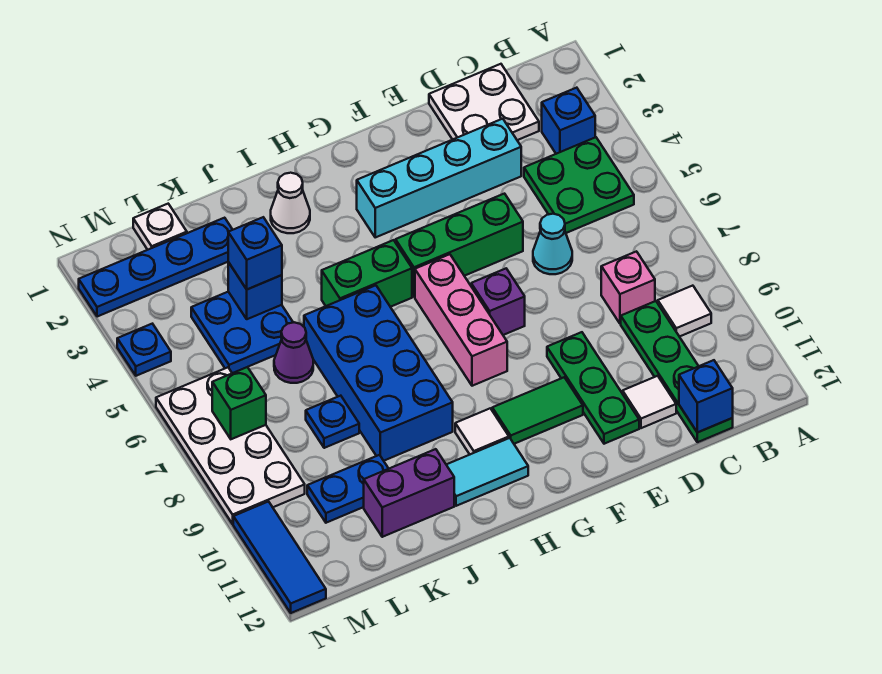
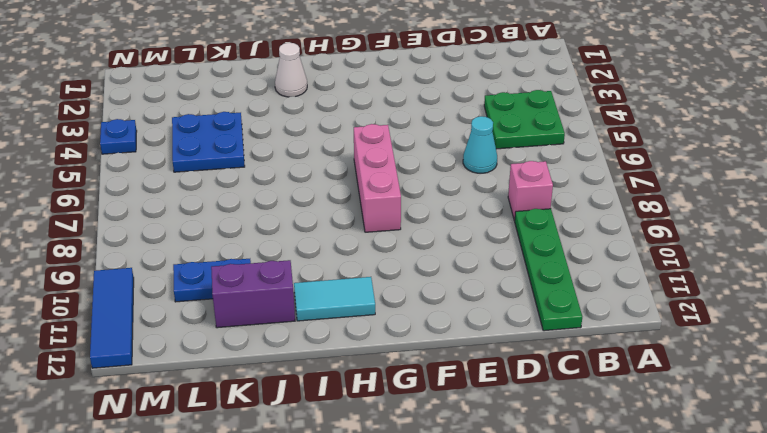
none -> blue brick B3 level 1
none -> white tile B9 level 1
none -> white plate C1:D2 level 1
none -> cyan brick D3:G3 level 1

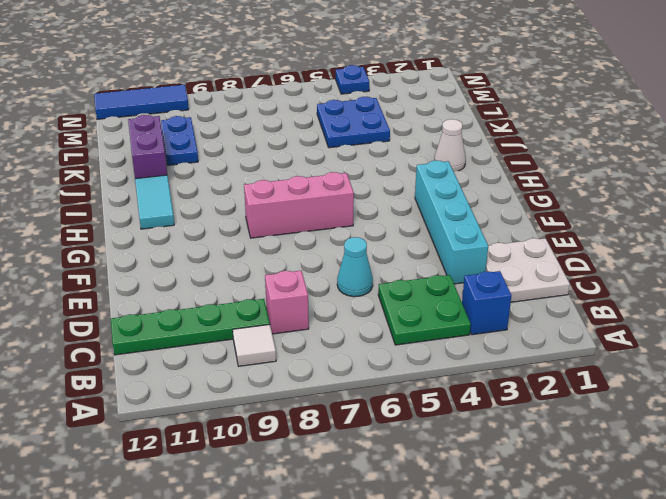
none -> white tile D11 level 1
none -> green brick E5:G5 level 1
none -> green plate E9:E11 level 1
none -> purple brick F7 level 1

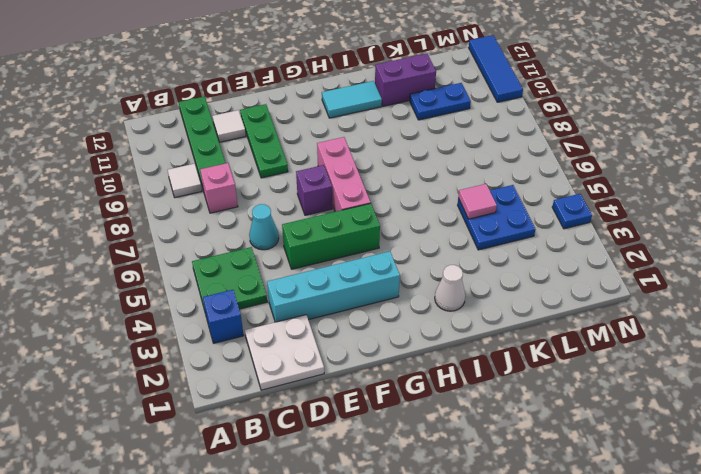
pink tile K5 level 2 -> none
none -> green tile F10:G10 level 1
none -> green brick H5:I5 level 1
none -> white tile H10 level 1
none -> blue brick I6:J9 level 1

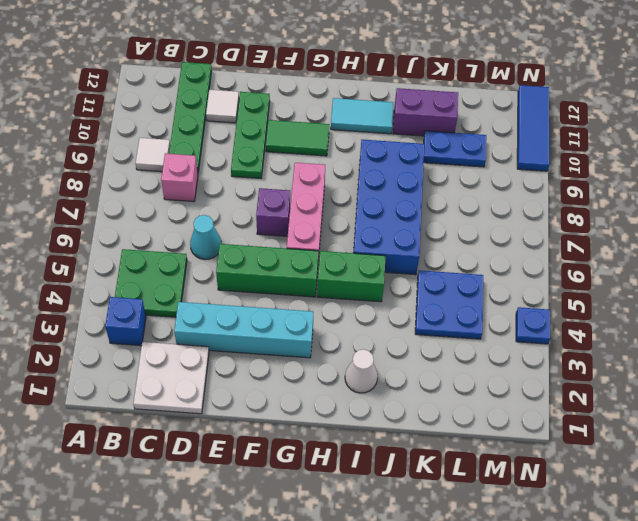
none -> white tile H10 level 1
none -> blue plate K2:N2 level 1
none -> purple cone K6 level 1
none -> blue plate K8 level 1

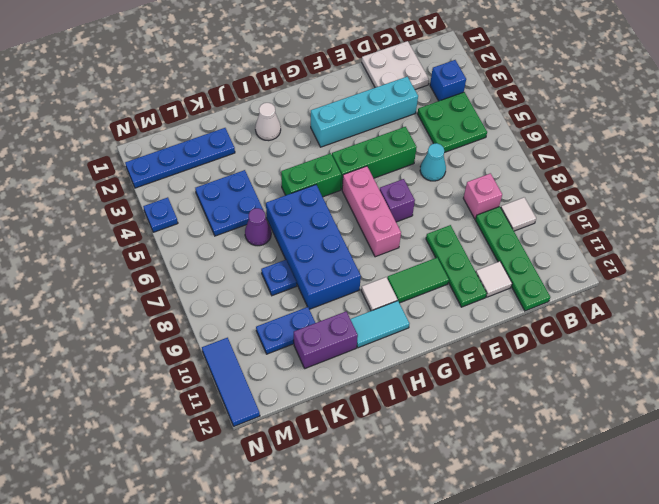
none -> white plate L1 level 1
none -> white plate M6:N9 level 1
none -> blue brick C12 level 2
none -> blue brick K4 level 2

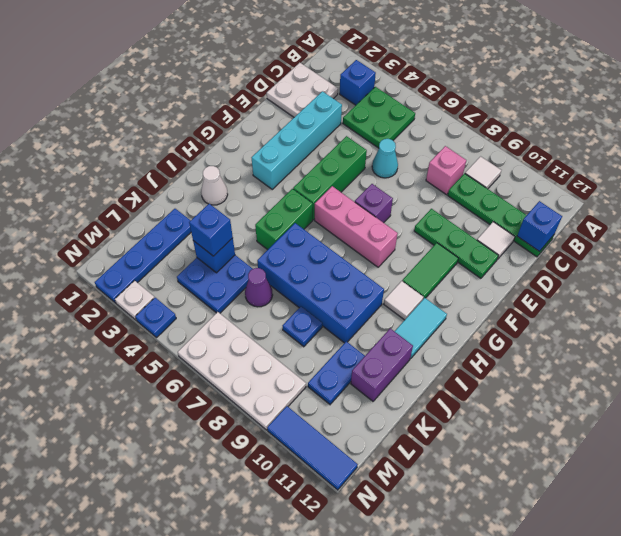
white plate N3 level 1 -> white plate L1 level 1
none -> green brick M7 level 2

